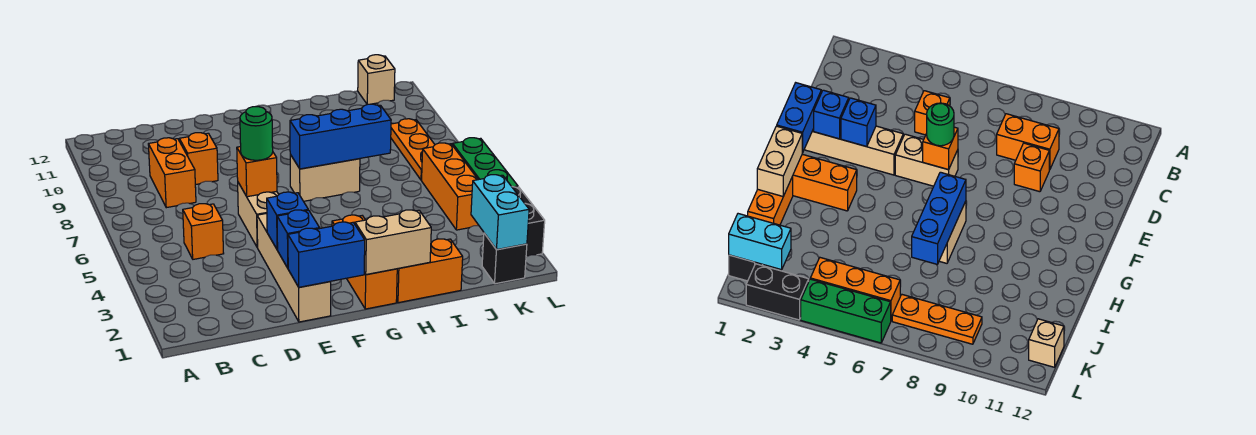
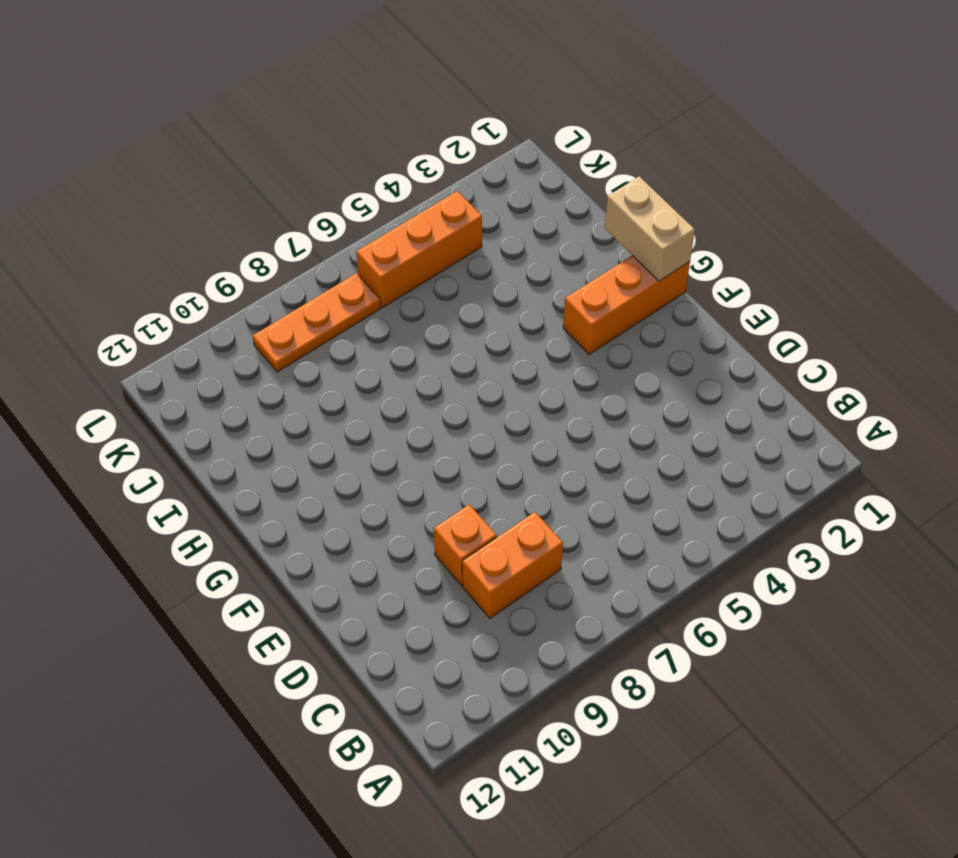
none -> orange brick C5 level 1
none -> tan brick E1:E4 level 1
none -> tan brick E5:E6 level 1

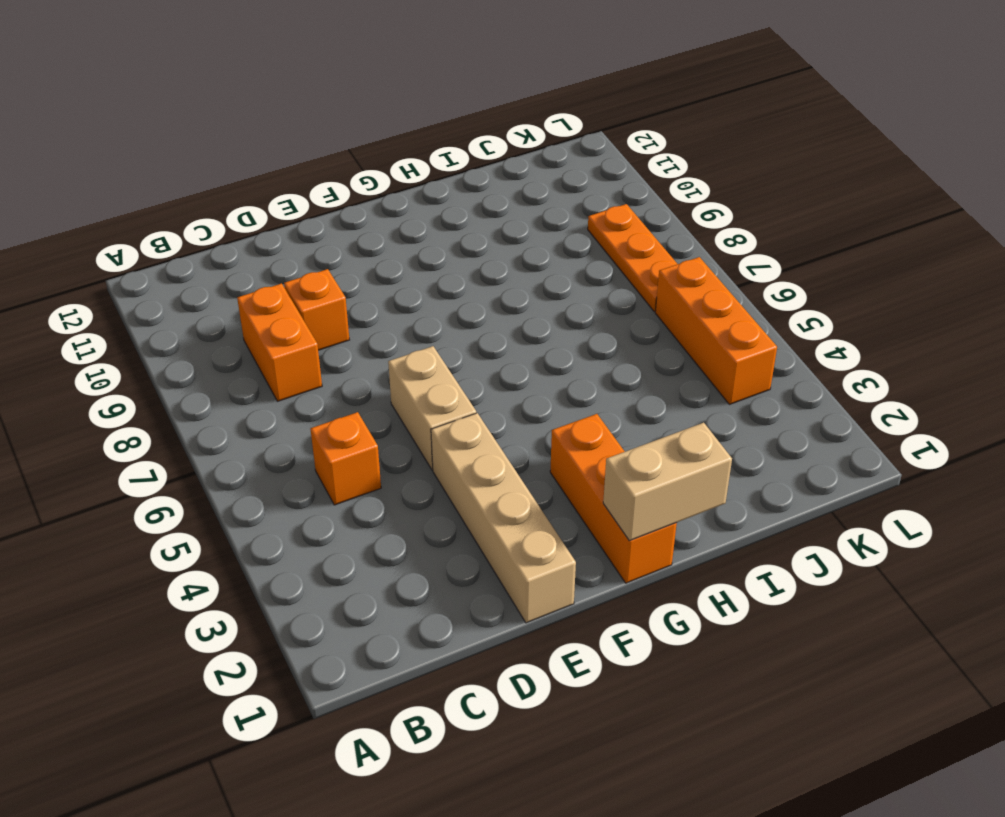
none -> tan brick G7:H7 level 1
none -> orange brick H1:I1 level 1
none -> black brick K1 level 1

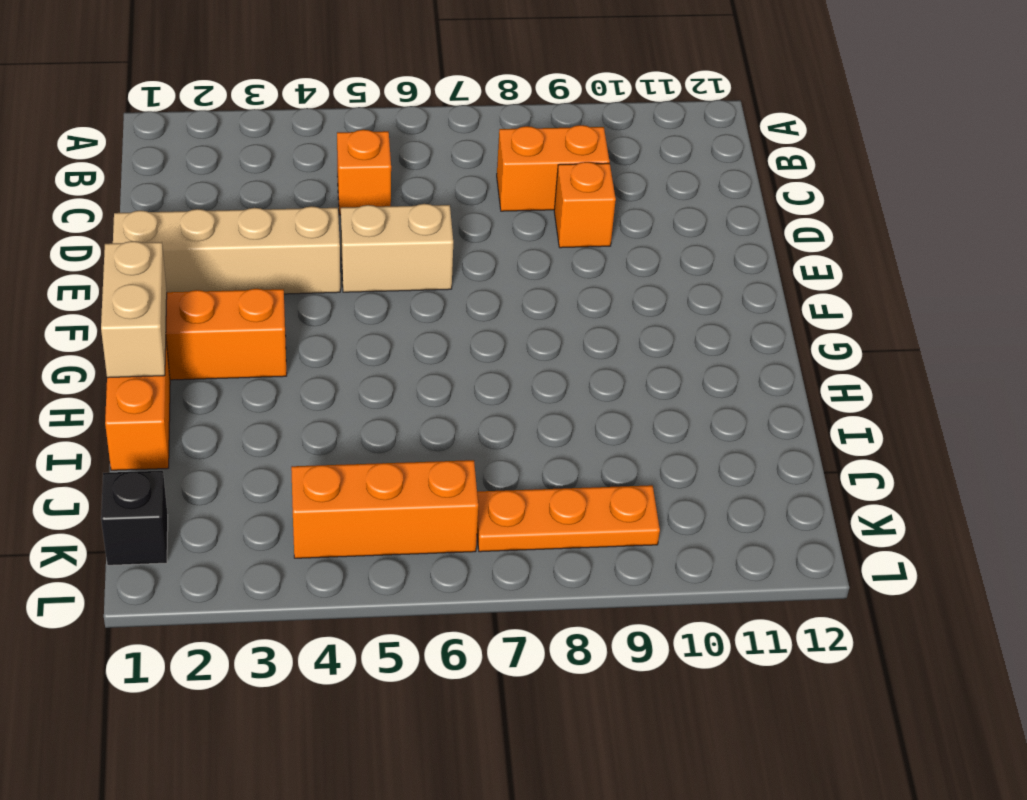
none -> tan brick G7:H7 level 1
none -> tan brick K12 level 1
none -> black brick L2:L3 level 1

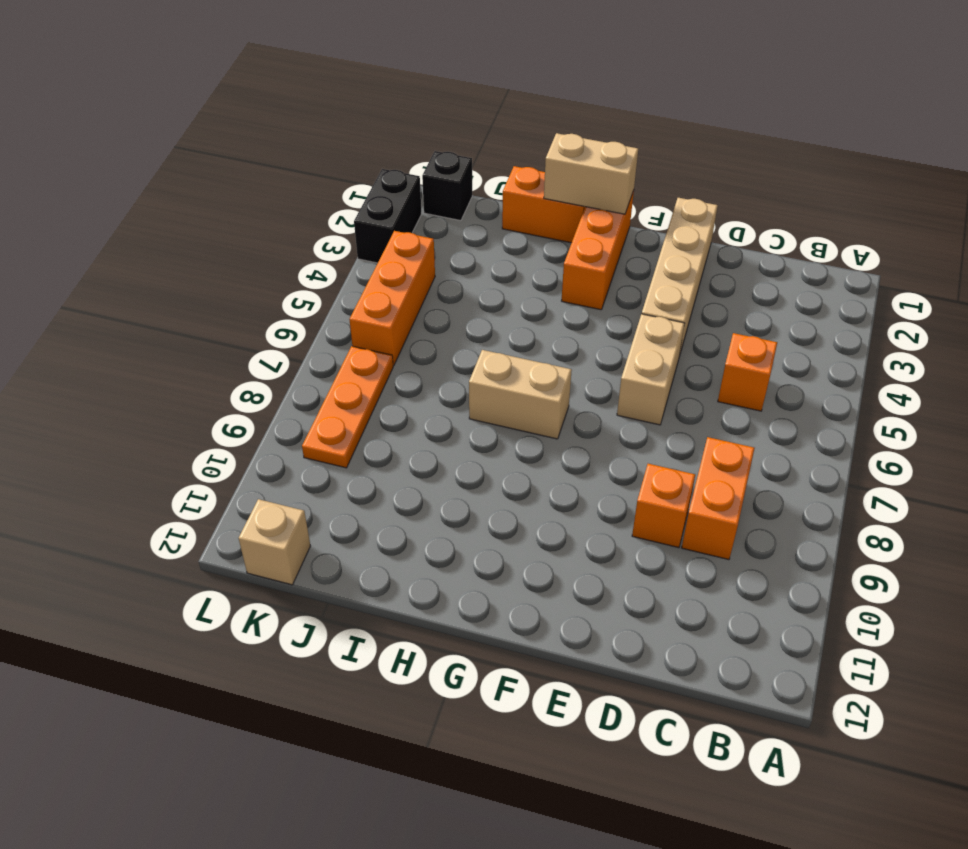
none -> green brick L4:L6 level 1
none -> blue brick E1:F1 level 2
none -> blue brick E2 level 2

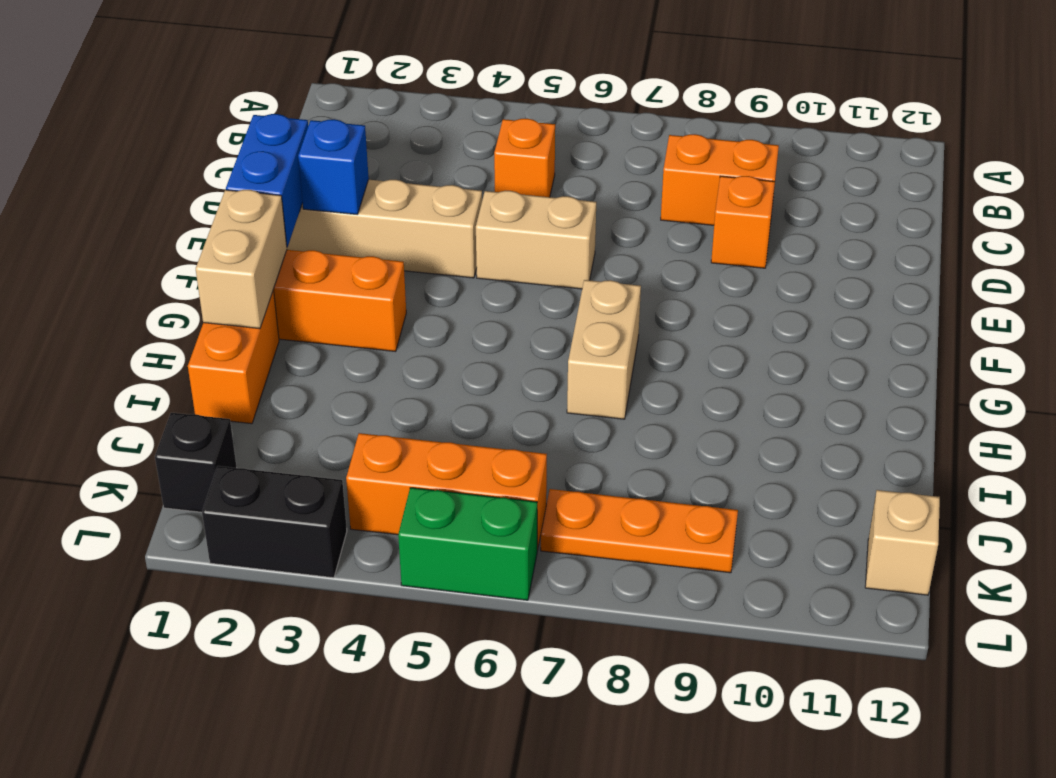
green brick L5:L6 level 1 -> green brick L4:L6 level 1
none -> blue brick E3 level 2
none -> orange brick E6 level 2
none -> blue brick G7:I7 level 2

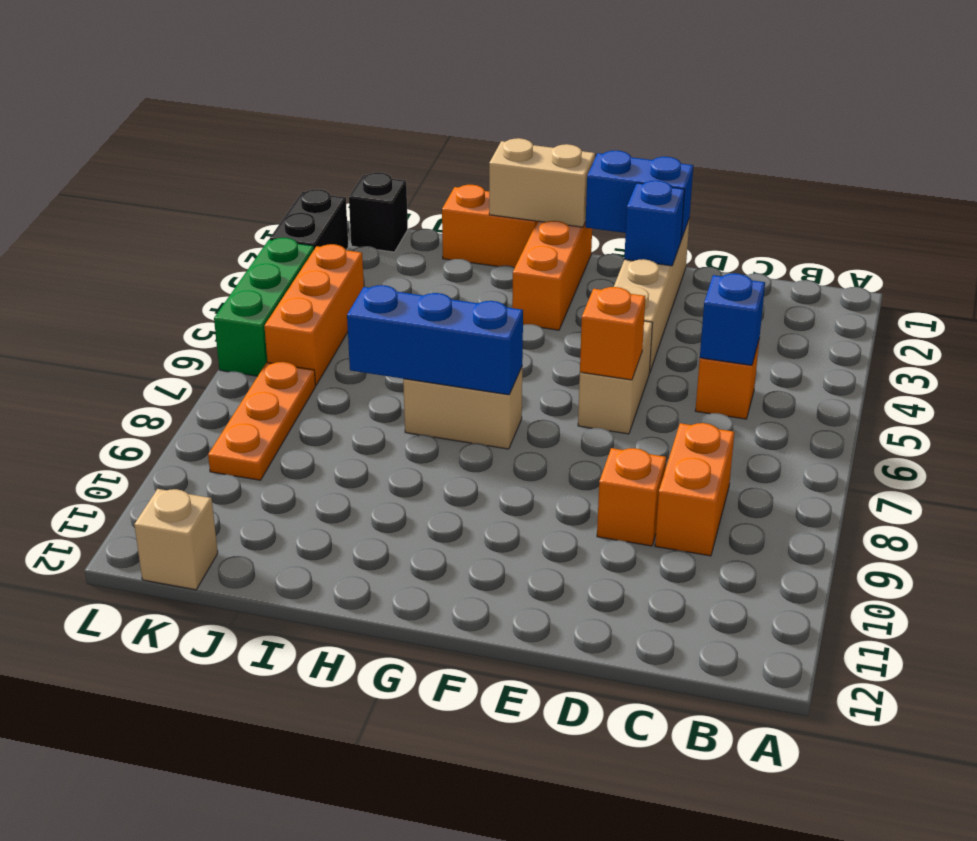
blue brick C5 level 2 -> blue brick E3 level 2
none -> cyan brick K1:K2 level 2
none -> green round brick E6 level 3

